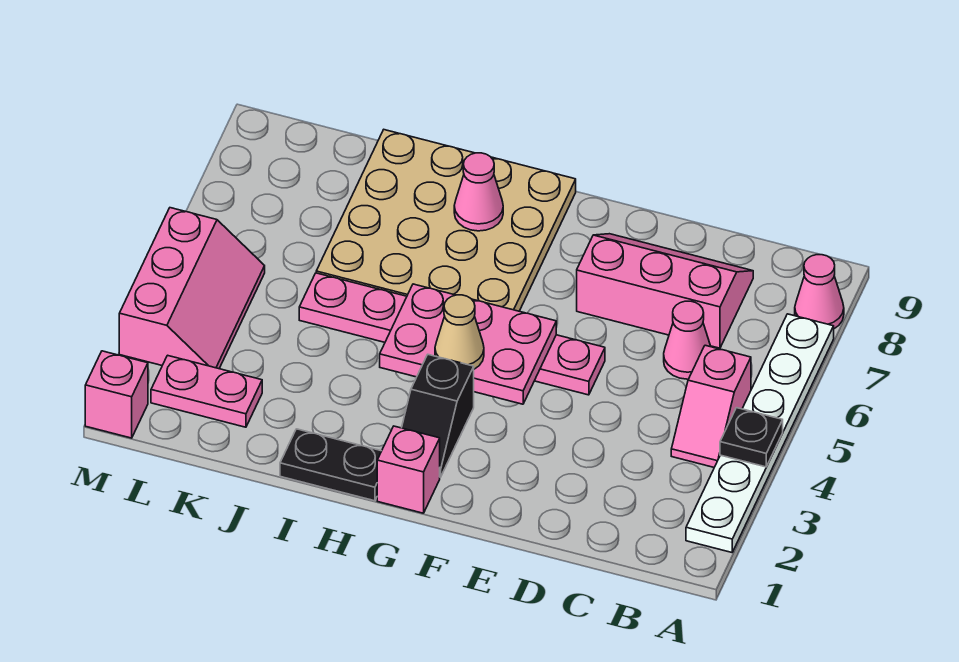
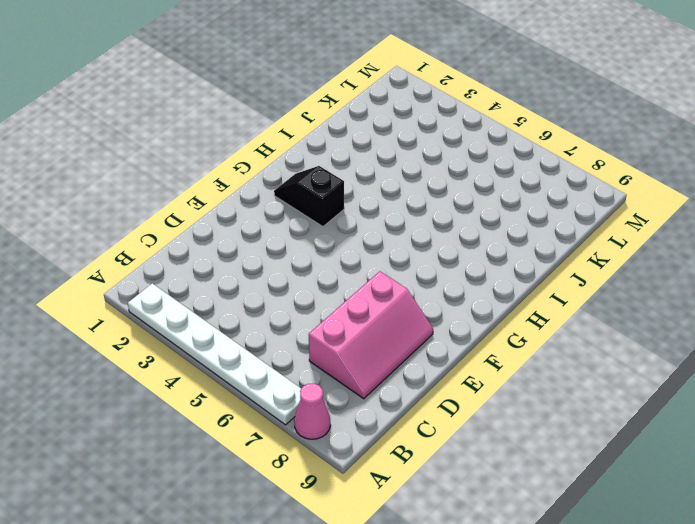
none -> pink slope B4:B5 level 1 top 5
none -> pink cone C6 level 1
none -> pink plate E5:J5 level 1

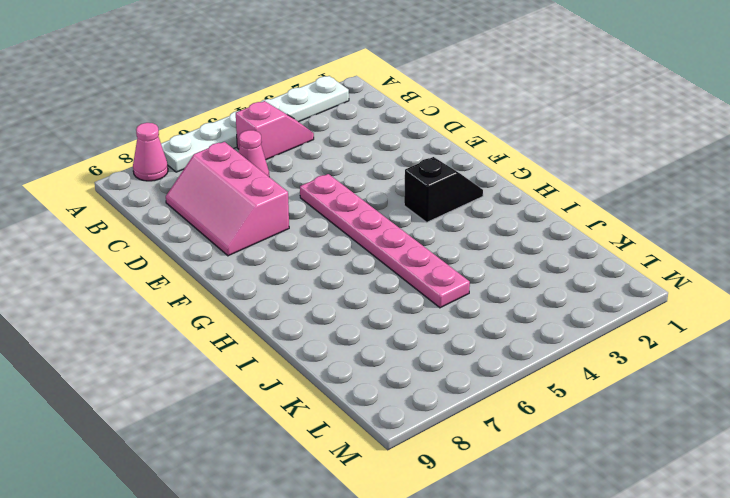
none -> pink brick G1 level 1
none -> tan plate G6:J9 level 1
none -> black plate H1:I1 level 1

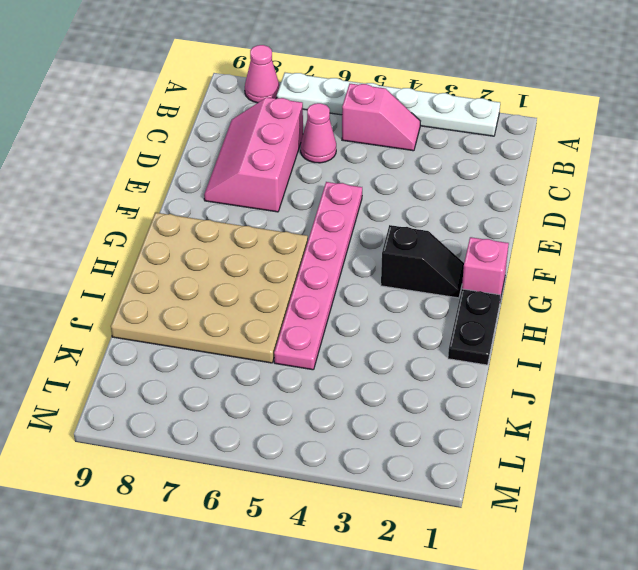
none -> pink plate K2:L2 level 1
none -> pink slope L3:M5 level 1 top M
none -> pink brick M1 level 1

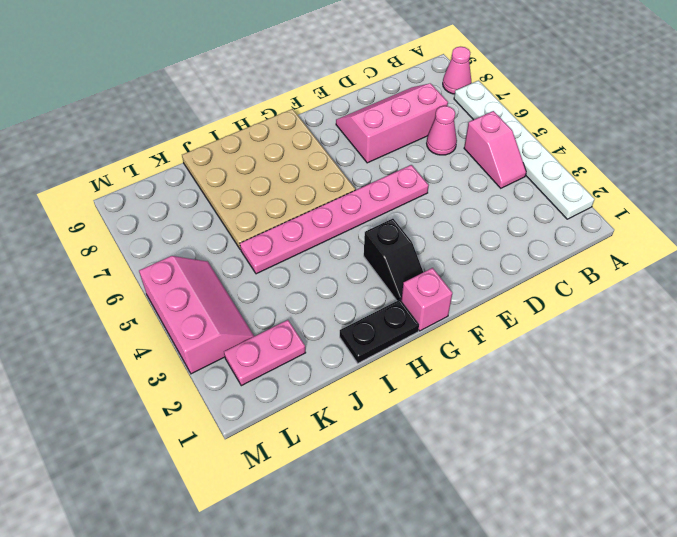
none -> pink brick M1 level 1
none -> black plate A4 level 2
none -> pink plate F4:H5 level 2

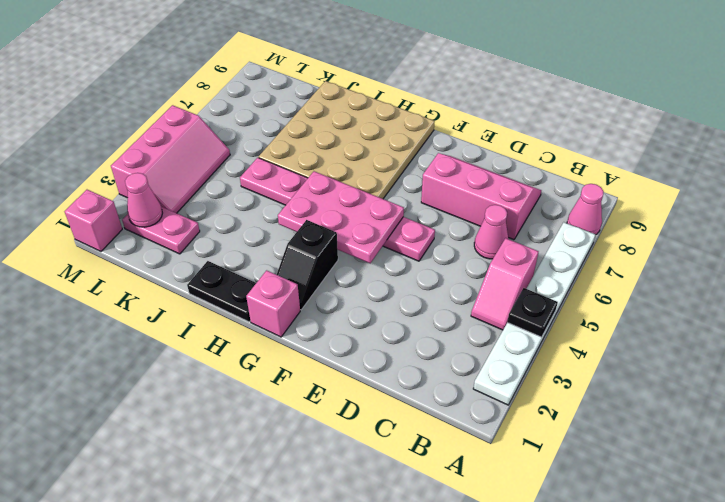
pink cone L2 level 2 -> pink cone H8 level 2
none -> tan cone G4 level 3

